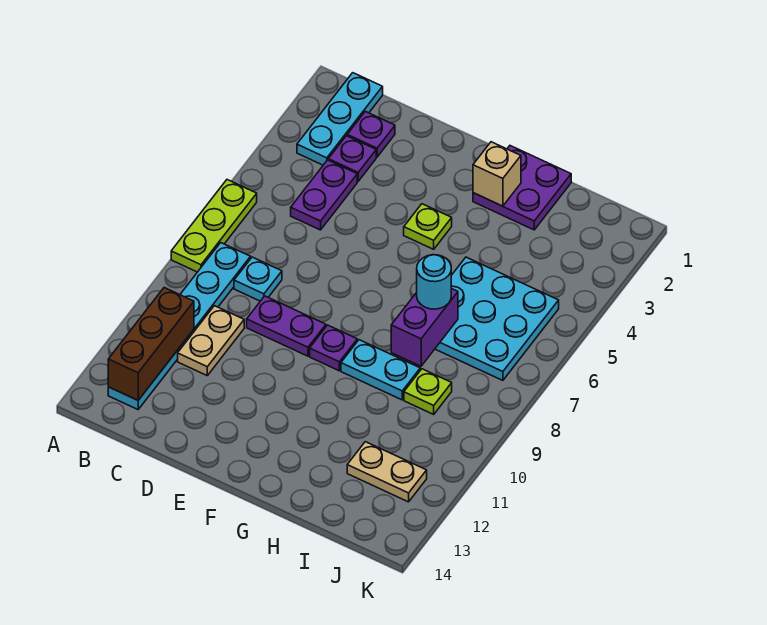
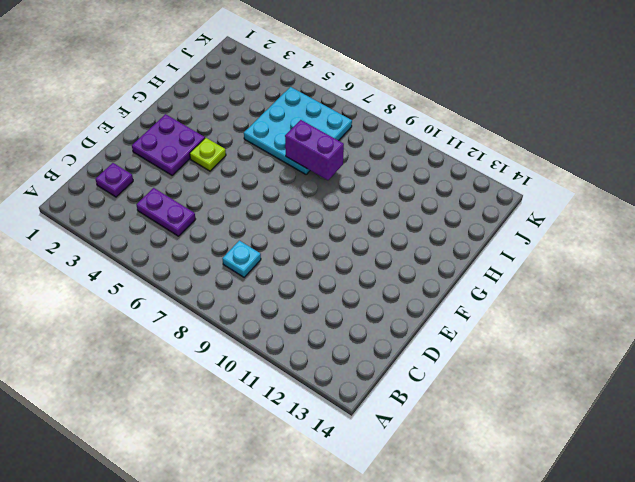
purple plate E2:F3 level 1 -> purple plate G1:H2 level 1
none -> lime plate A6:A8 level 1
none -> cyan plate B1:B3 level 1
none -> cyan plate B8:B13 level 1

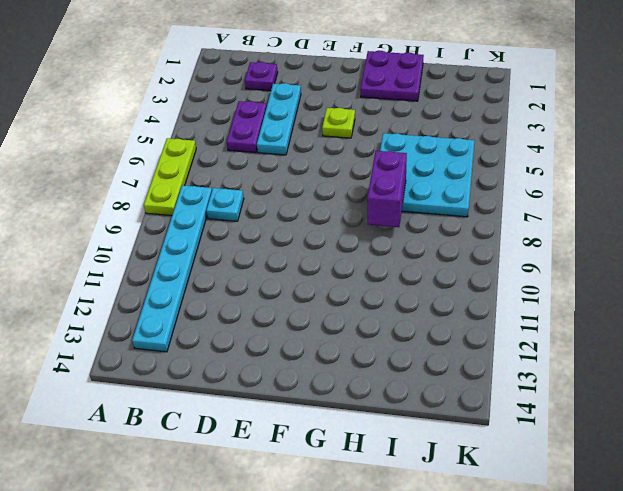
cyan plate D3:D5 level 1 -> cyan plate B1:B3 level 1
none -> purple plate C3 level 1
none -> tan plate C10:C11 level 1
none -> purple plate D9:E9 level 1

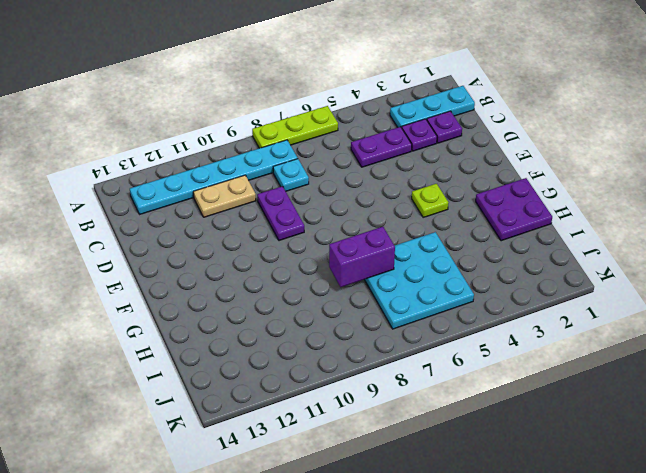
none -> purple plate F9 level 1
none -> cyan plate G9:H9 level 1
none -> lime plate I9 level 1

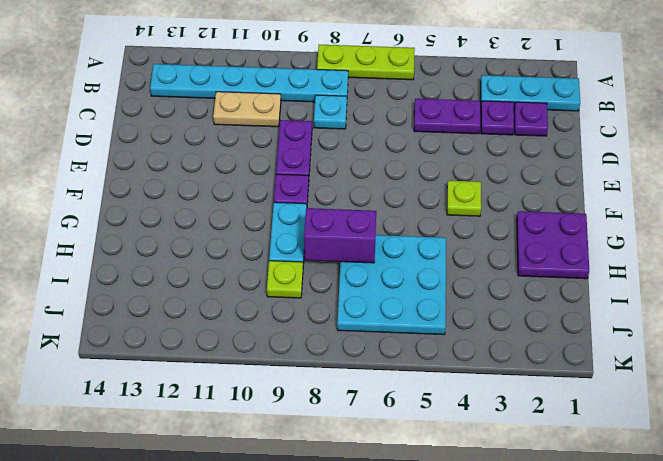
none -> tan plate I12:J12 level 1
none -> brown brick B11:B13 level 2
none -> tan brick G2 level 2

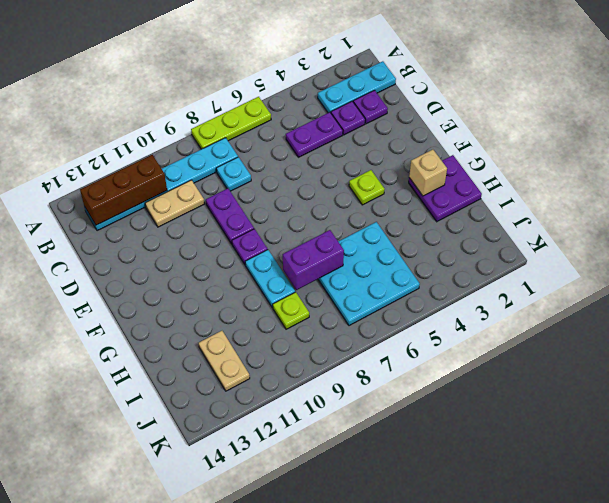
none -> cyan round brick H7 level 3

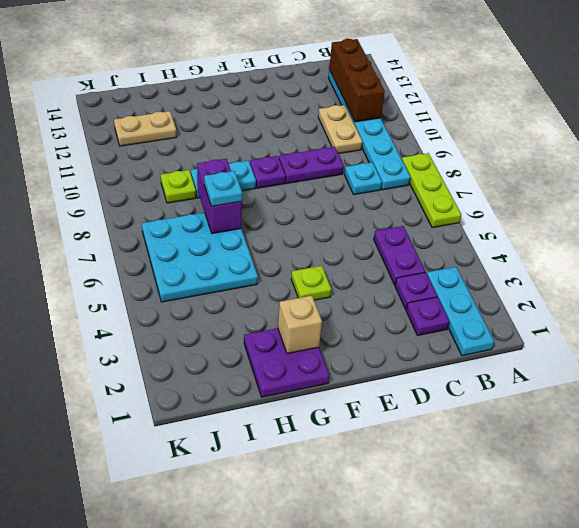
cyan plate H7 level 3 -> cyan round brick H7 level 3

